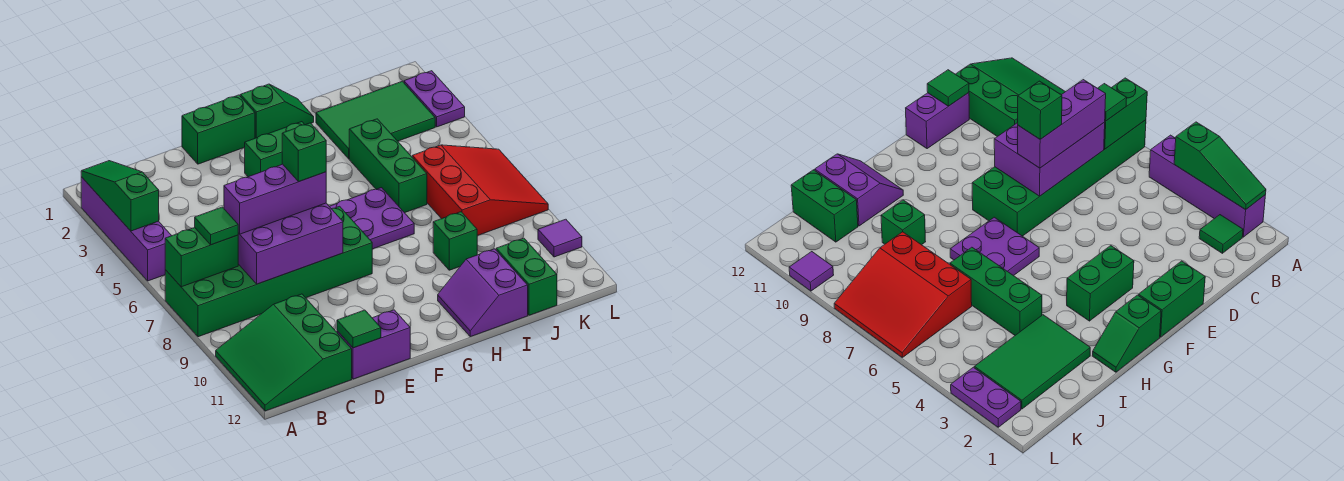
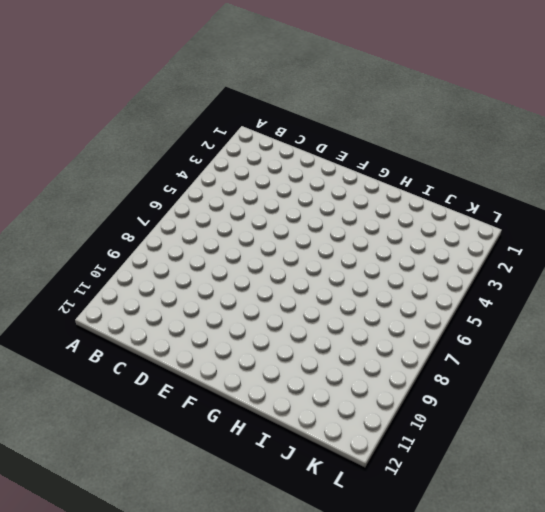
none -> purple brick A2:A5 level 1
none -> green brick A7:F8 level 1
none -> green slope A10:C12 level 1 top C

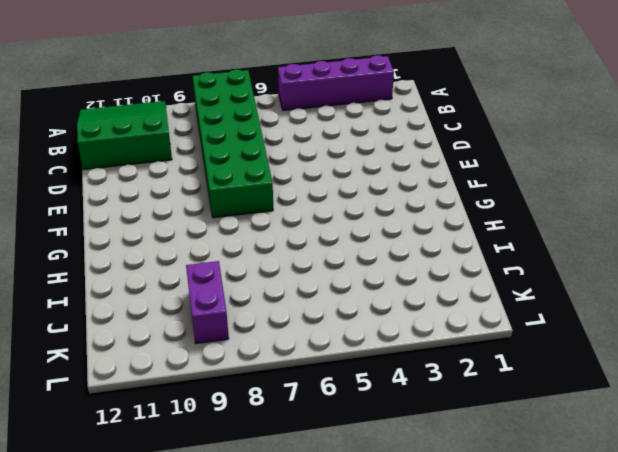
purple brick J9:K9 level 1 -> purple brick D12:E12 level 1
none -> green tile B2 level 1
none -> green brick E1:F1 level 1
none -> green brick F3:G3 level 1

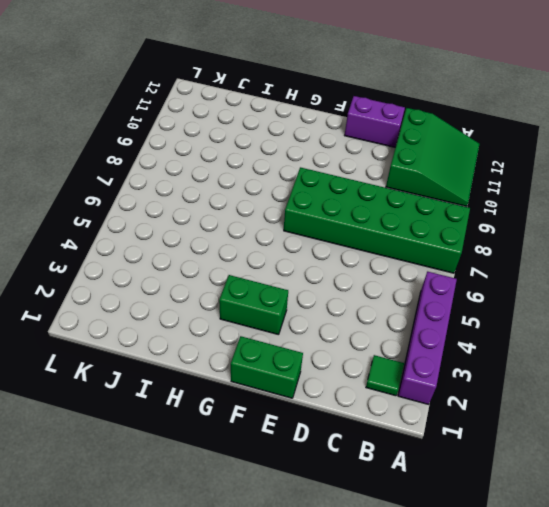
none -> green slope G1:H1 level 1 top G
none -> purple plate G6:H7 level 1
none -> purple slope H11:I12 level 1 top I

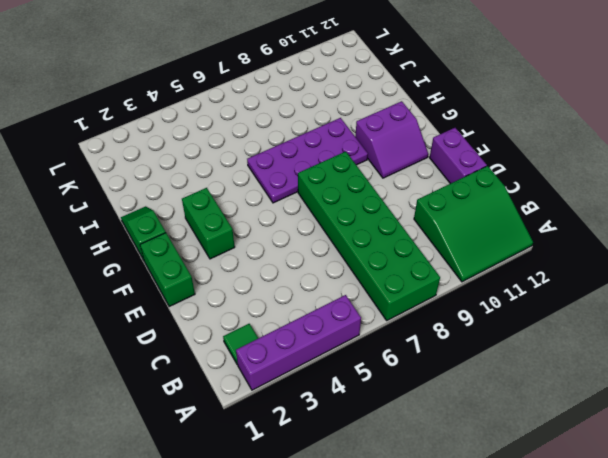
purple slope F10:G11 level 1 top G -> purple slope H11:I12 level 1 top I
purple plate G6:H9 level 1 -> purple plate G6:H7 level 1
none -> green tile I2:K3 level 1
none -> green brick I4:I6 level 1
none -> green brick I9 level 1

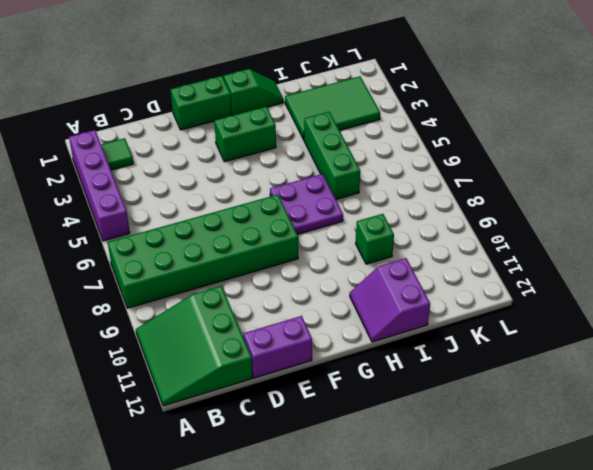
none -> red slope J6:L8 level 1 top J
none -> green brick J11:J12 level 1
none -> purple plate L2:L3 level 1

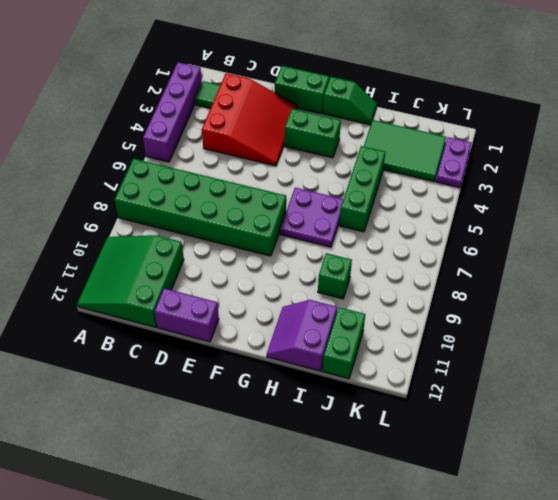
red slope C2:E4 level 1 top C -> red slope J6:L8 level 1 top J
none -> purple tile L10 level 1
none -> green slope A2:A4 level 2 top 4
none -> green brick A7:B7 level 2

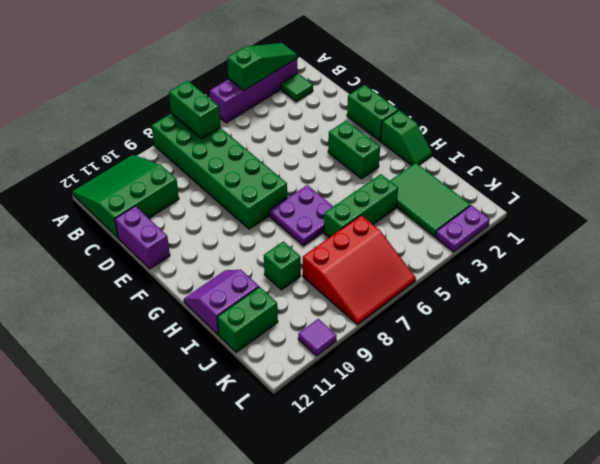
none -> purple brick C7:E8 level 2
none -> green tile D12 level 2
none -> green tile B7 level 3

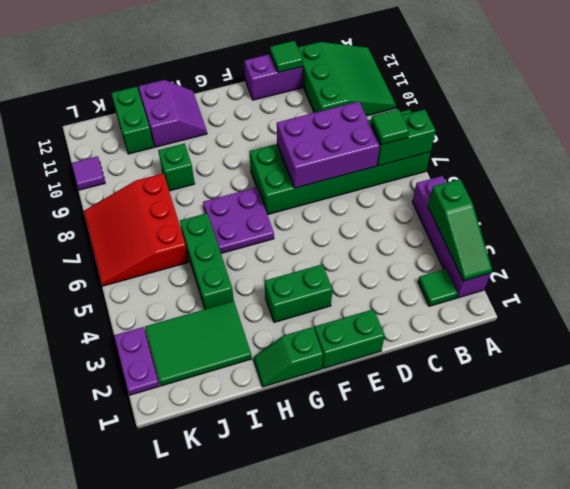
none -> purple brick C7:E7 level 3
none -> green brick E7 level 4

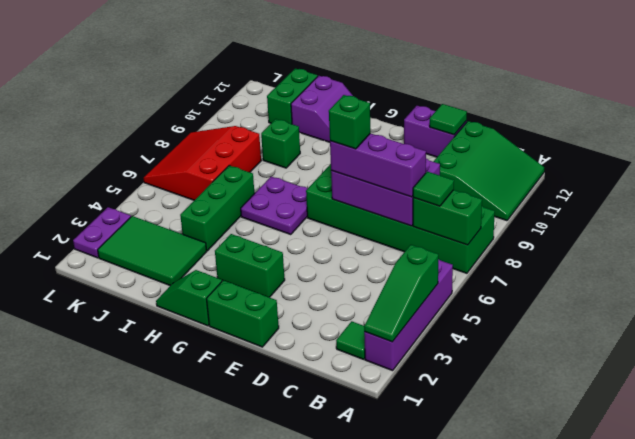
none -> purple tile L10 level 1

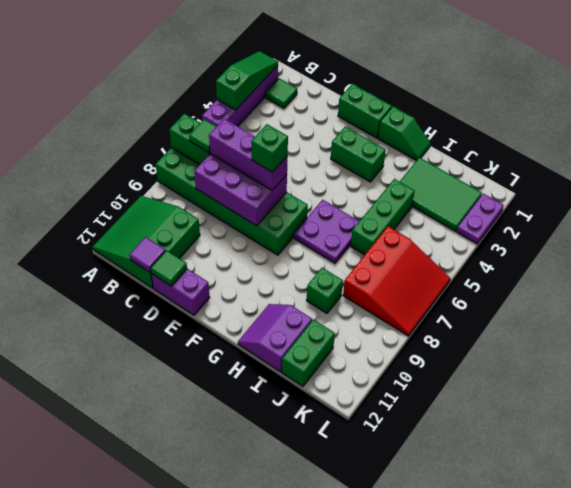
purple tile C12 level 2 -> purple tile L10 level 1

